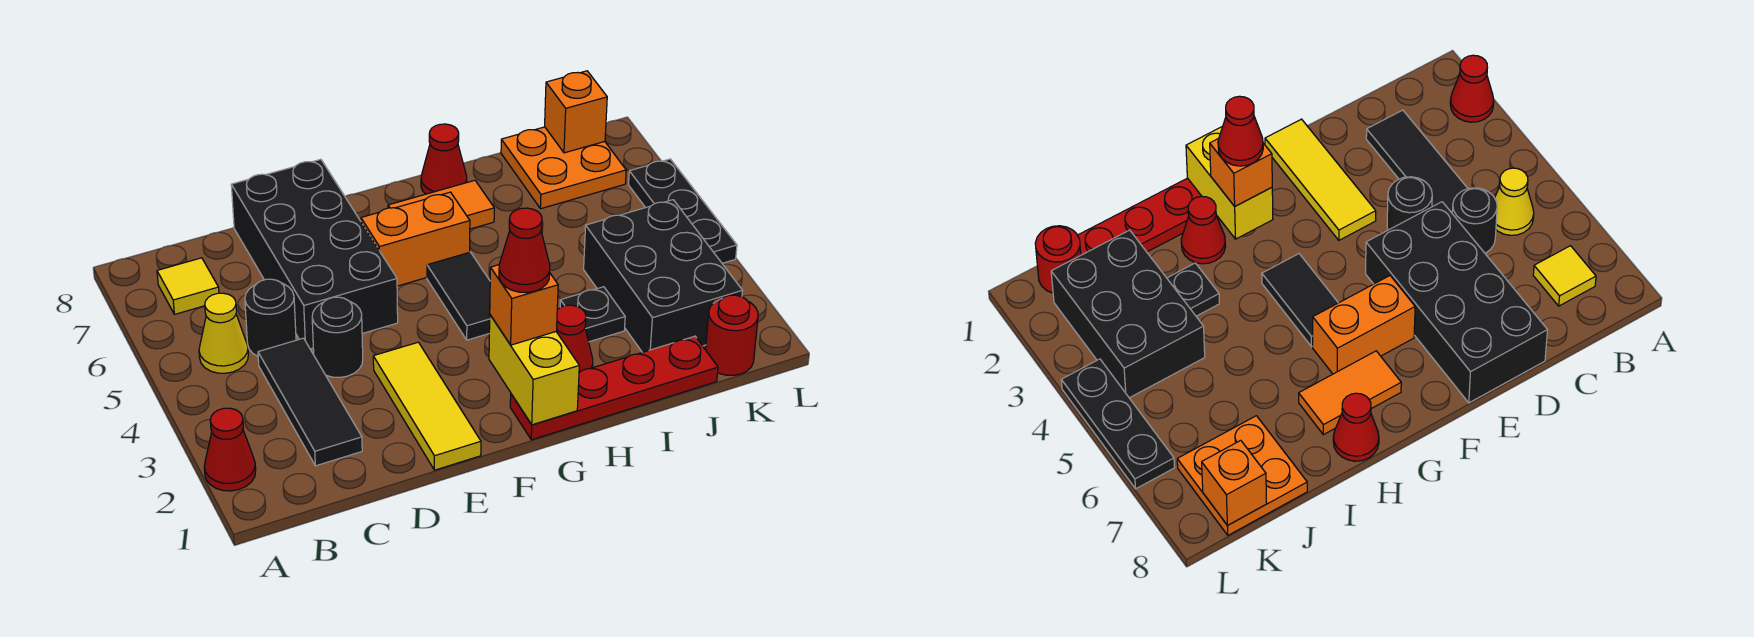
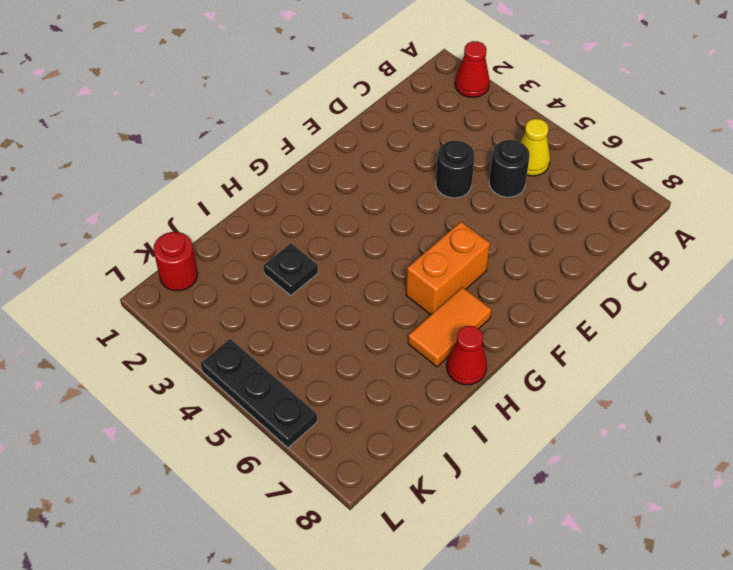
none -> yellow tile B7 level 1
none -> black tile C2:C4 level 1
none -> black brick D5:E8 level 1

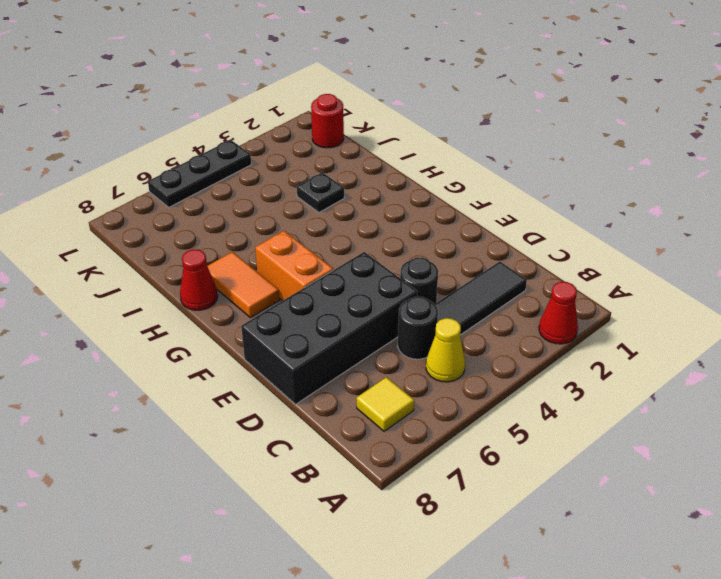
none -> yellow tile E1:E3 level 1
none -> red plate G1:J1 level 1
none -> black tile G4:G5 level 1

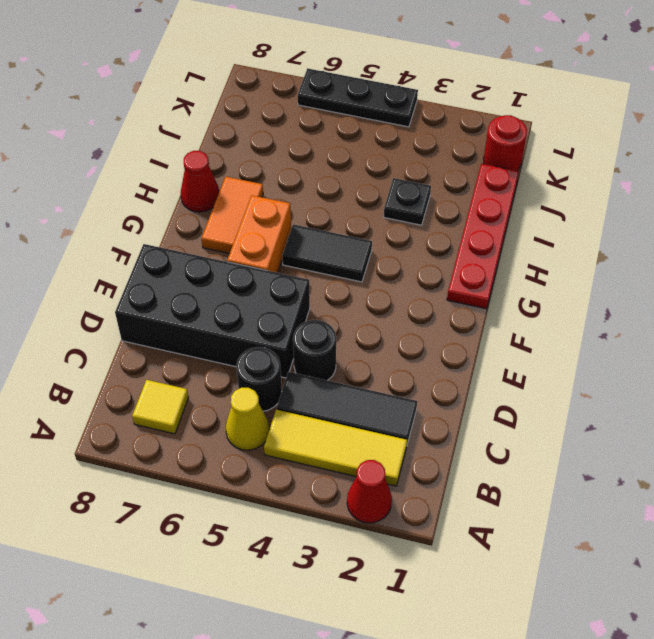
yellow tile B2:B4 level 1 -> yellow tile E1:E3 level 1
none -> red cone H2 level 1
none -> black brick J2:K4 level 1
none -> orange plate J7:K8 level 1

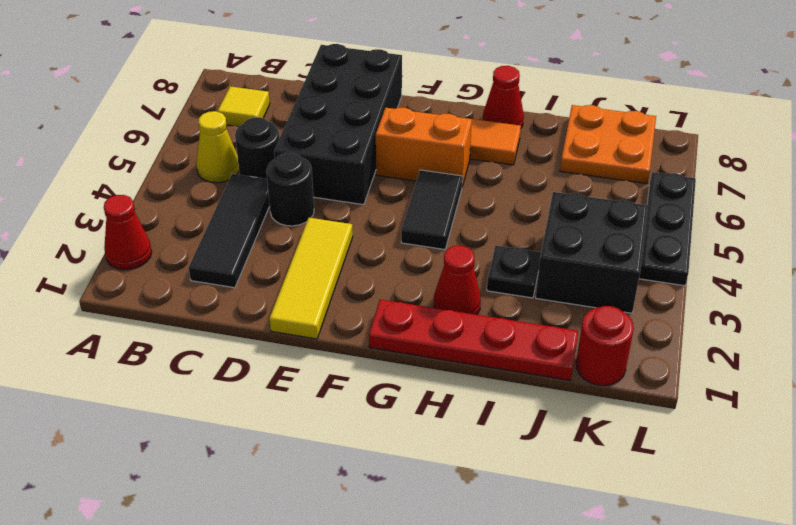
black brick J3:K4 level 1 -> black brick J2:K4 level 1
none -> yellow brick G1:G2 level 2
none -> orange brick K8 level 2
none -> orange brick G2 level 3

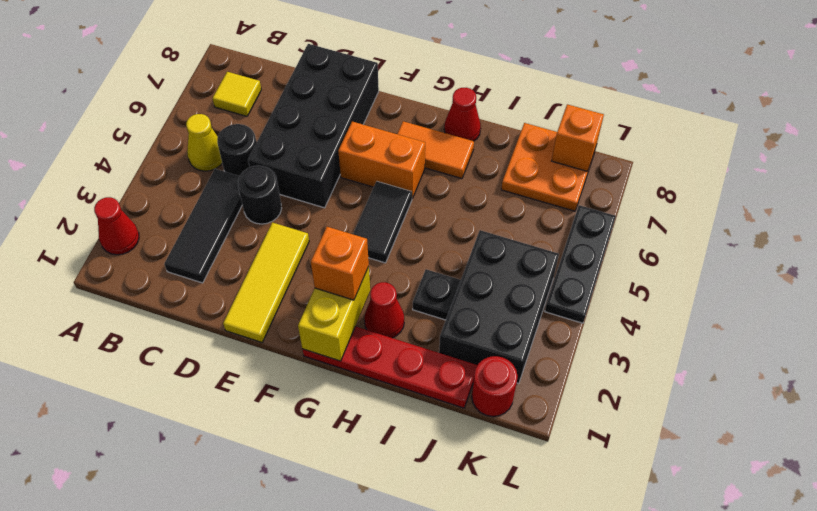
none -> red cone G2 level 4

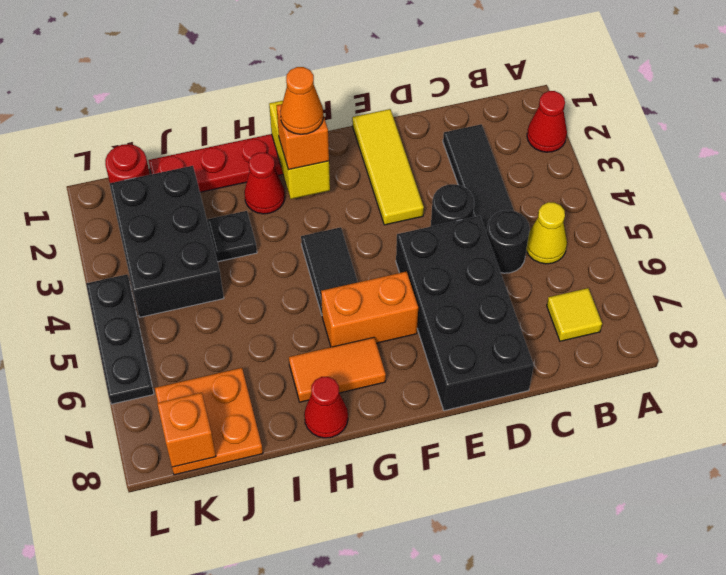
orange cone G2 level 4 -> red cone G2 level 4

